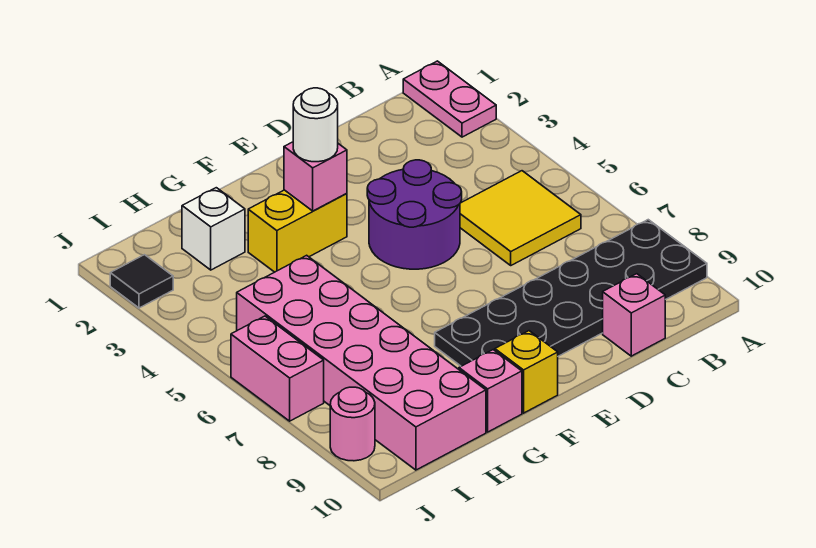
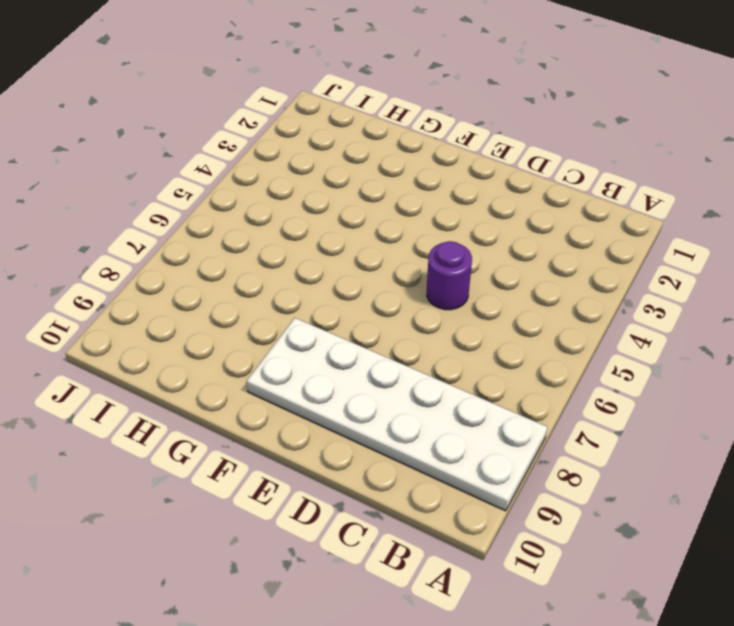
white plate A8:F9 level 1 -> black plate A8:F9 level 1
purple round brick D5 level 1 -> purple round brick D4:E5 level 1
none -> pink plate A1:A2 level 1
none -> yellow tile B5:C6 level 1
none -> pink brick C10 level 1

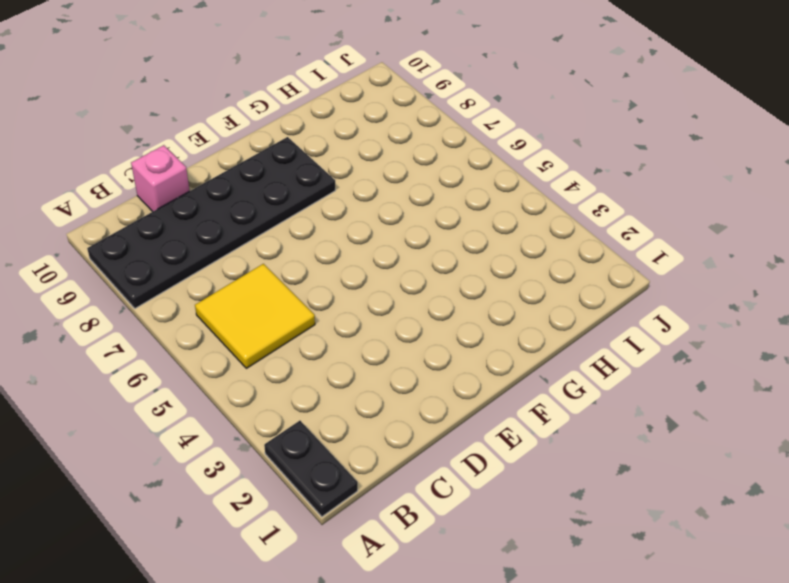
black plate A1:A2 level 1 -> pink plate A1:A2 level 1
none -> purple round brick D4:E5 level 1
none -> yellow brick F3:G3 level 1
none -> yellow brick F10 level 1

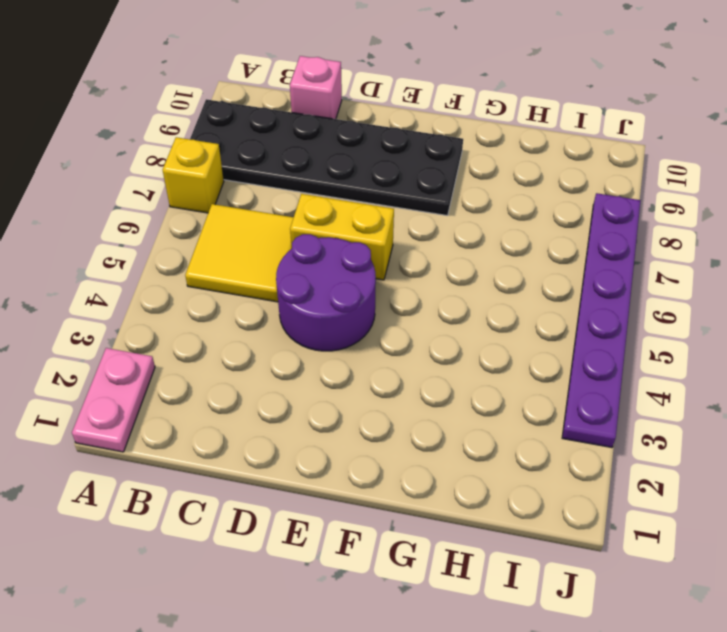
yellow brick A7 level 1 -> yellow brick F10 level 1
yellow brick D6:E6 level 1 -> yellow brick F3:G3 level 1
purple plate J3:J8 level 1 -> pink brick J6:J7 level 1
none -> pink brick G10 level 1
none -> white brick H2 level 1
none -> pink brick H5:I10 level 1

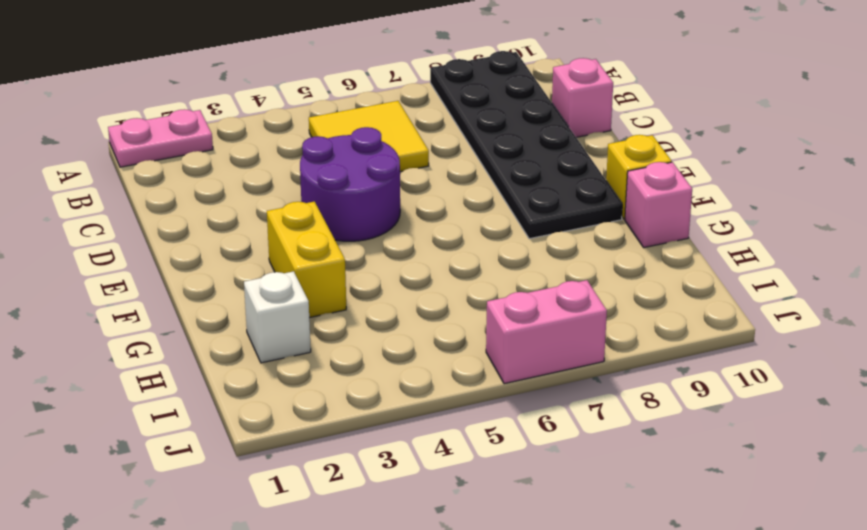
none -> pink brick H5:I10 level 1
none -> black tile J2 level 1
none -> pink round brick J9 level 1

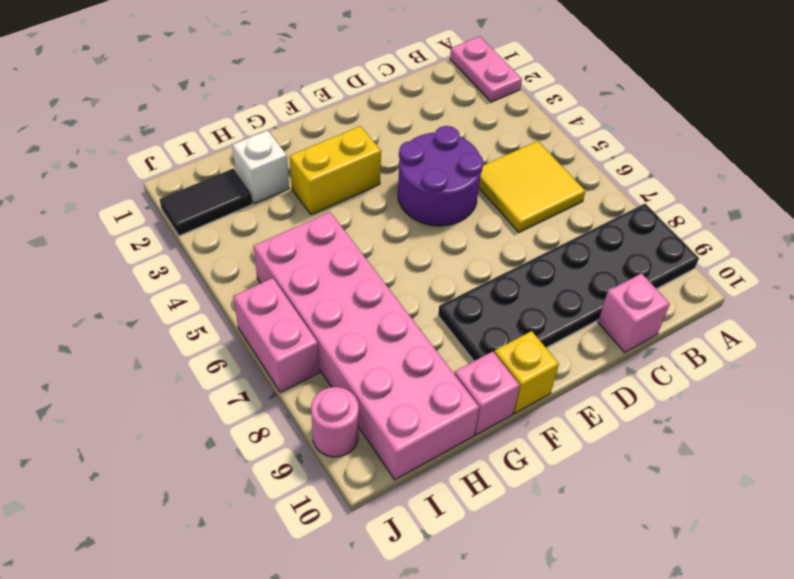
black tile I2:J2 level 1 -> black tile J2 level 1
none -> pink brick F3 level 2
none -> white round brick F3 level 3

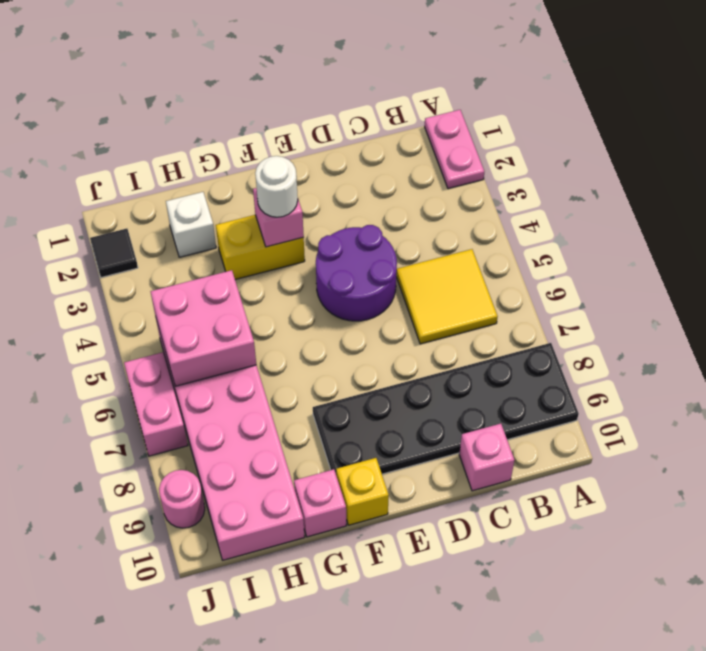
pink brick H5:I6 level 2 -> none

